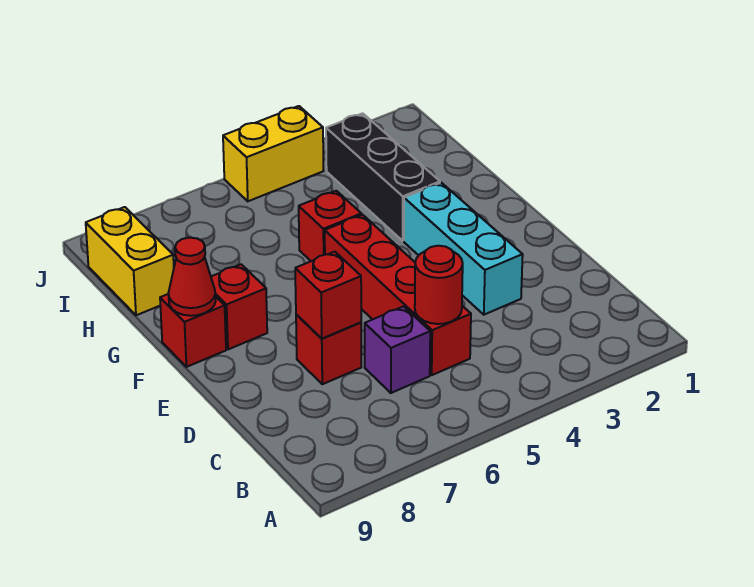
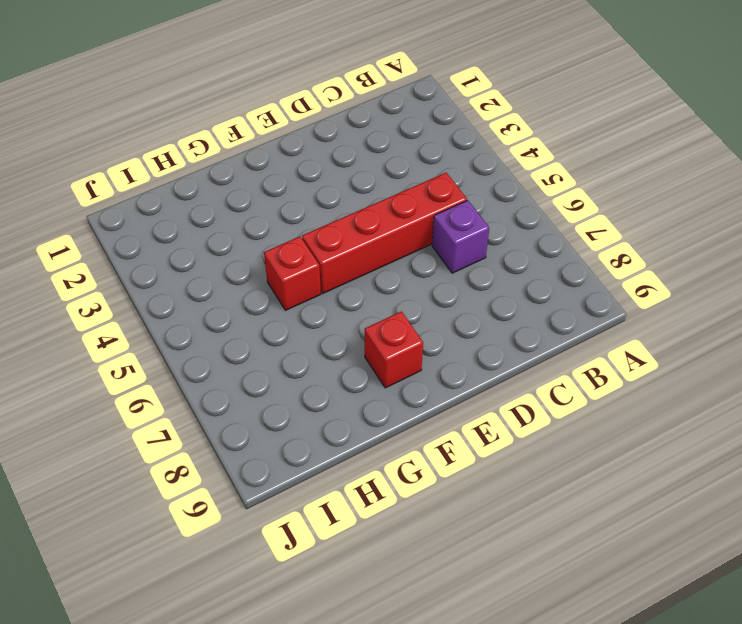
none -> cyan brick D3:F3 level 1
none -> red brick D7 level 1
none -> red brick F9 level 1

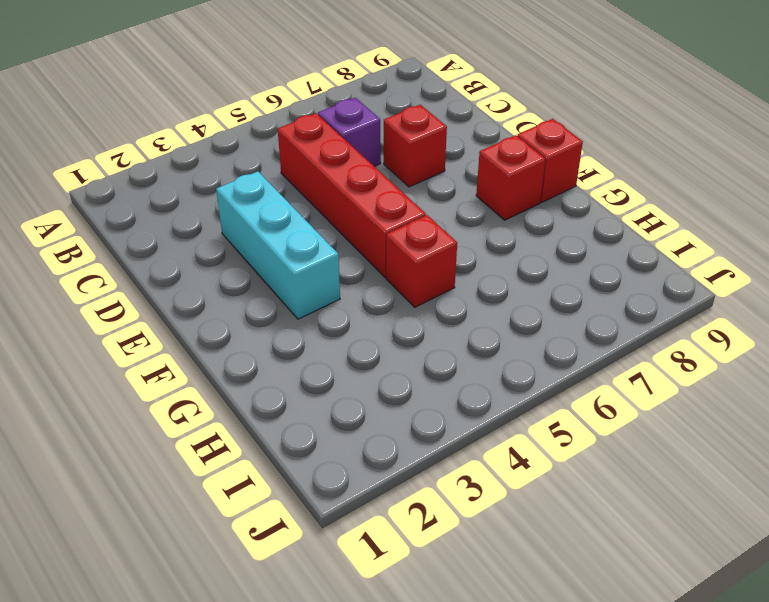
none -> black brick G3:I3 level 1
none -> yellow brick H9:I9 level 1
none -> yellow brick J4:J5 level 1

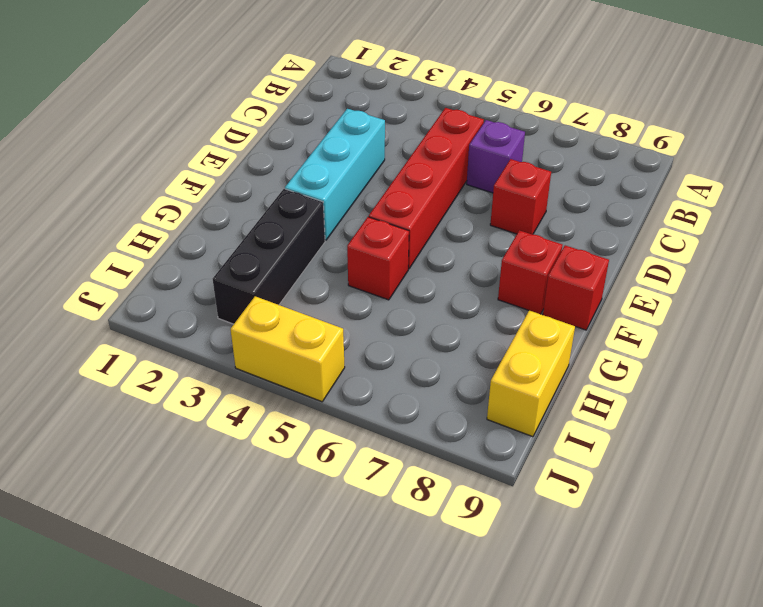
none -> red round brick C5 level 2
none -> red brick D7 level 2
none -> red cone F9 level 2

